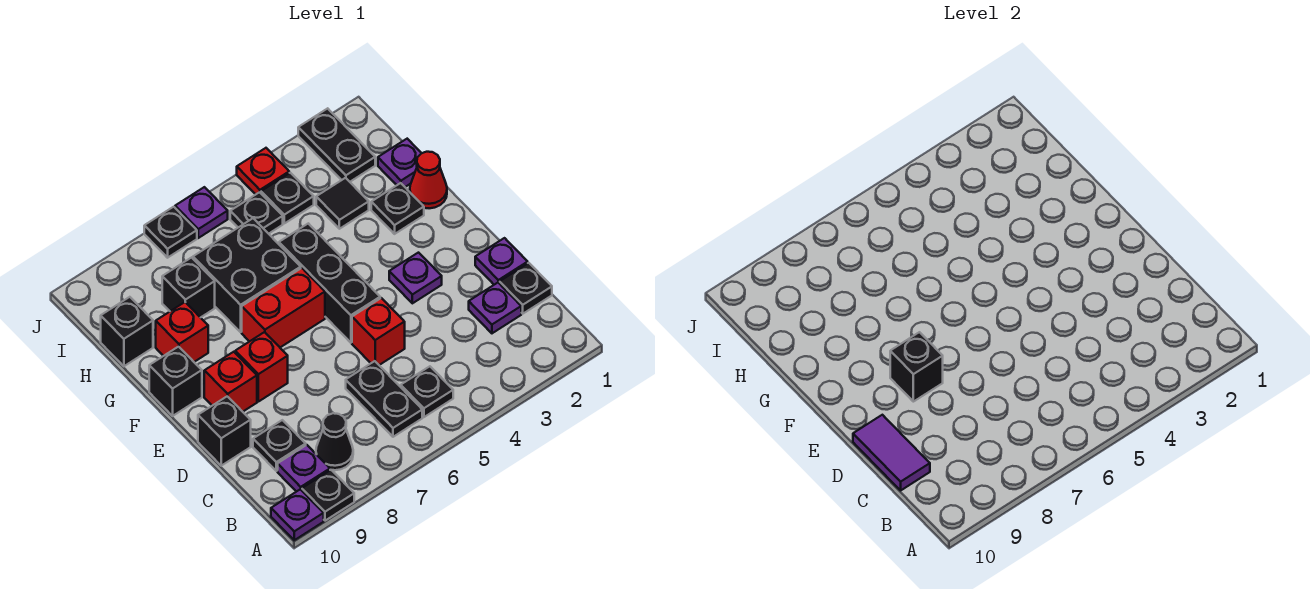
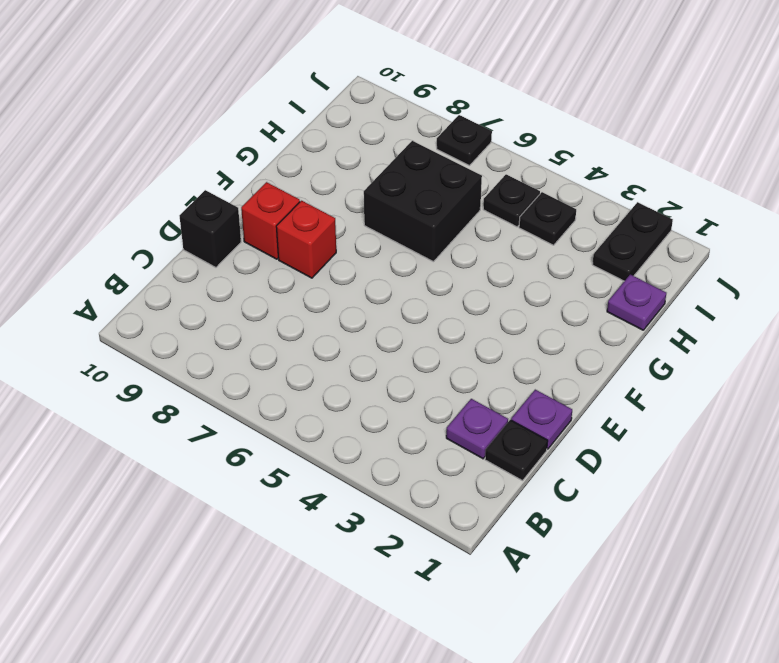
none -> black plate A9 level 1
none -> purple plate A10 level 1
none -> black plate B5 level 1
none -> black plate B6:C6 level 1

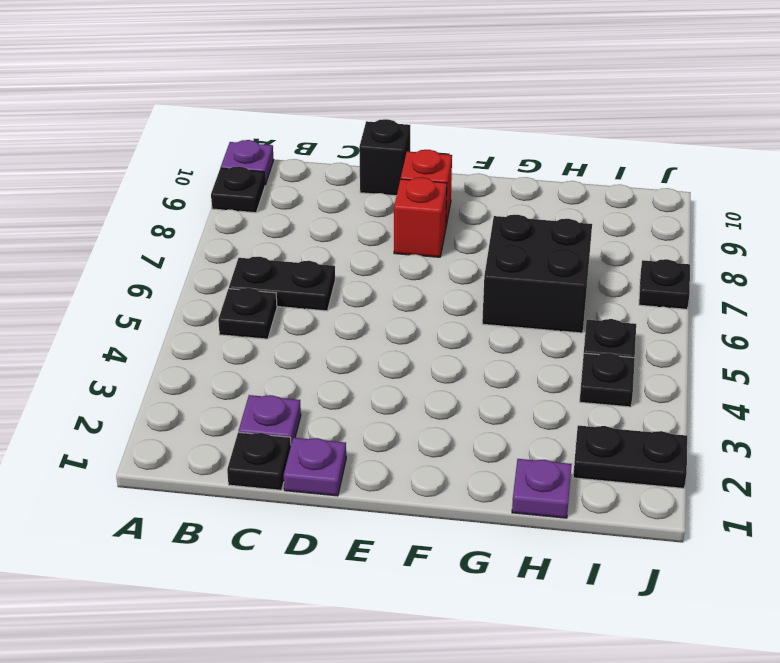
none -> black cone B8 level 1
none -> purple plate B9 level 1
none -> black plate C9 level 1
none -> red brick D5 level 1

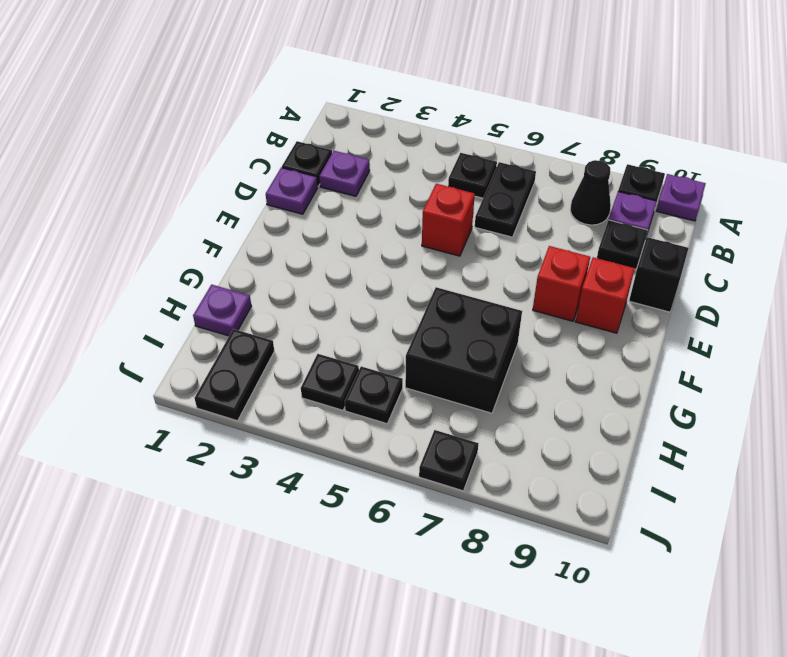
none -> purple plate E3 level 1
none -> black brick E5:G5 level 1
none -> red brick F6:F7 level 1
none -> black brick F10 level 1

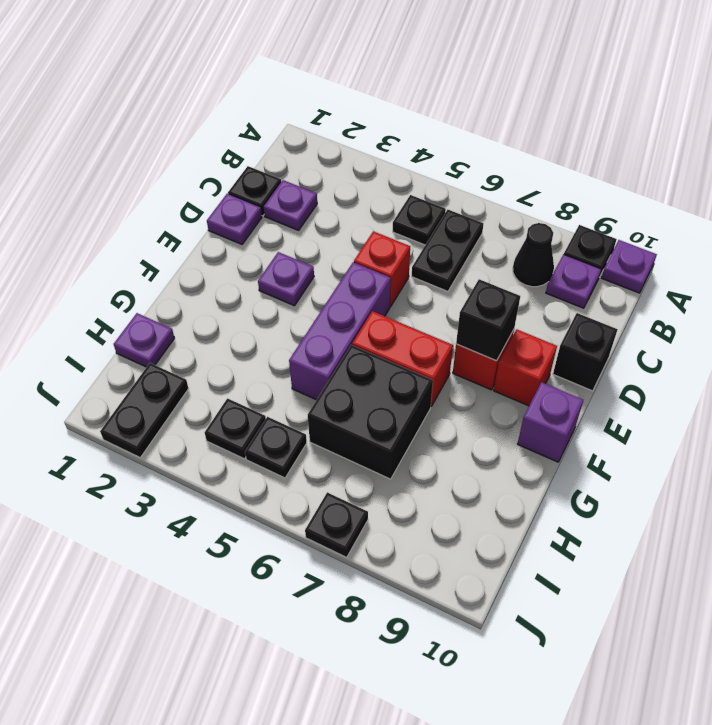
purple brick E5:G5 level 1 -> black brick E5:G5 level 1
purple brick F10 level 1 -> black brick F10 level 1
none -> black plate C9 level 1
none -> red cone G1 level 1
none -> black plate G2 level 1
none -> red brick G9 level 1

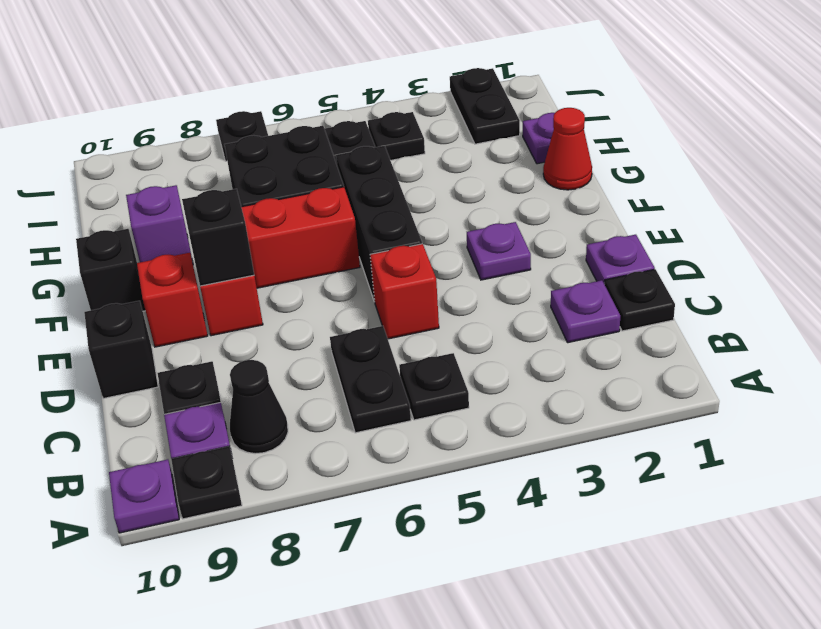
purple brick G9 level 1 -> red brick G9 level 1
none -> black plate G2 level 1
none -> black tile H3 level 1
none -> black brick H8 level 1
none -> black brick H10 level 1

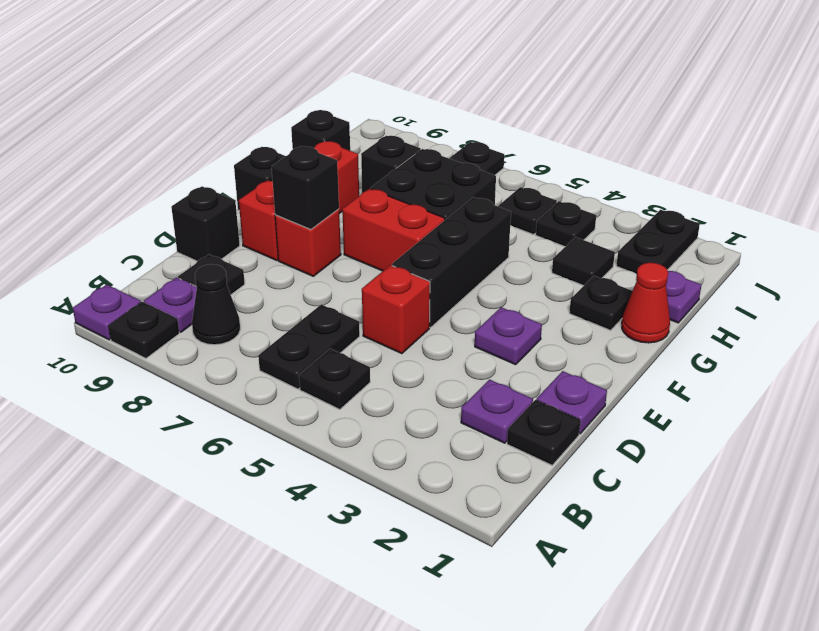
none -> red plate J4 level 1
none -> purple plate J6 level 1
none -> purple tile C10:D10 level 2

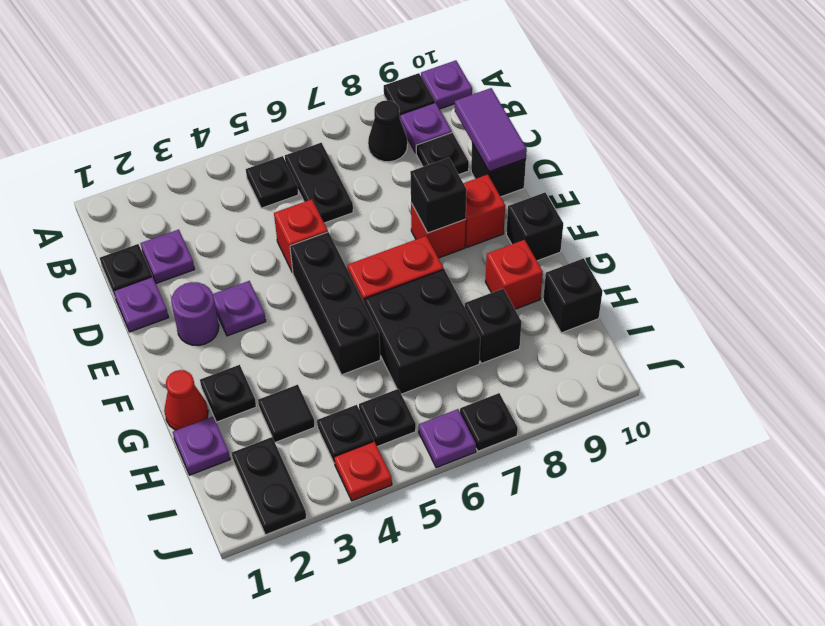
purple round brick E2 level 1 -> none

